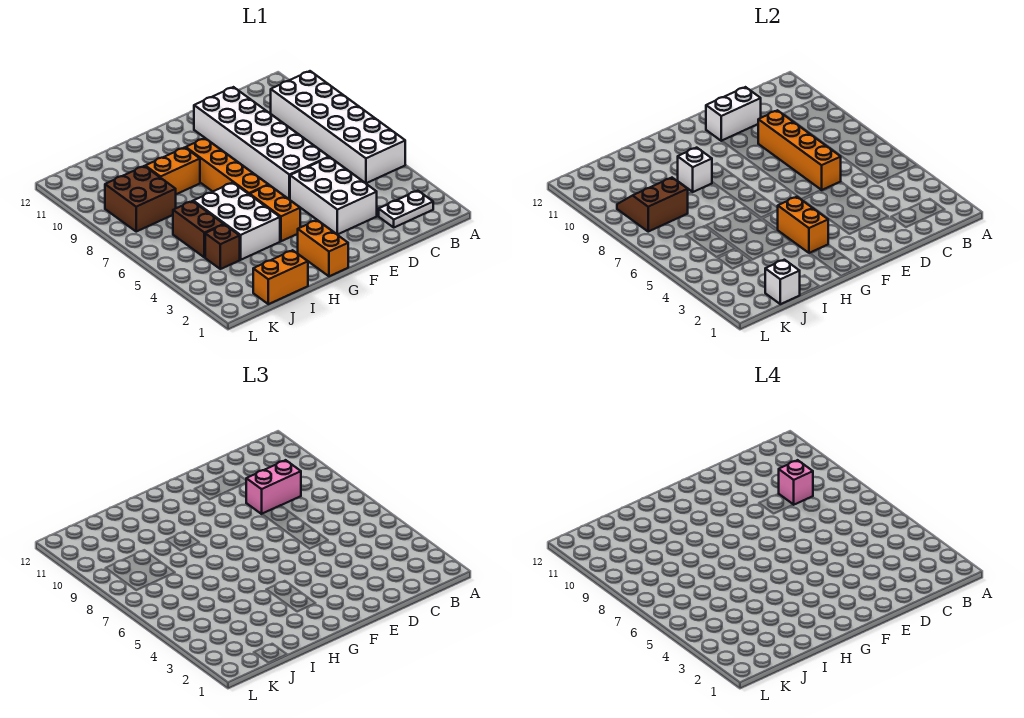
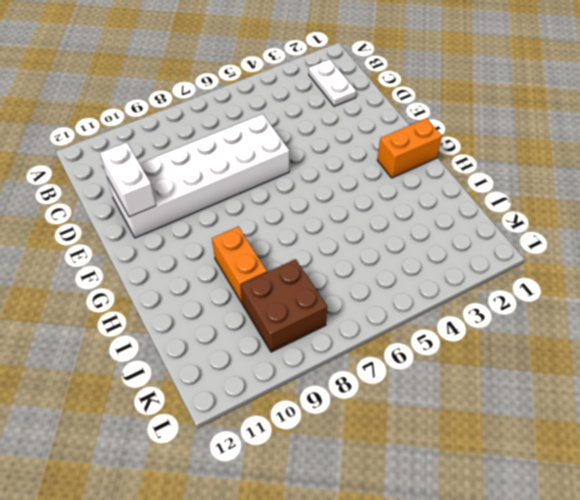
none -> white brick A5:B10 level 1
none -> white brick D3:E5 level 1
none -> orange brick G4:G5 level 1

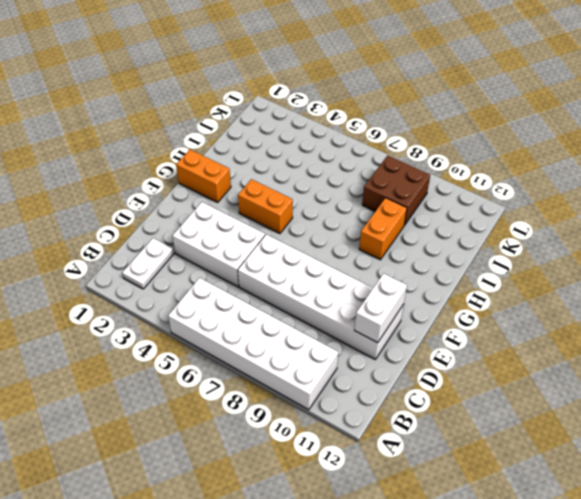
none -> orange brick G6:G9 level 1
none -> white brick H4:I6 level 1
none -> orange brick I1:J1 level 1

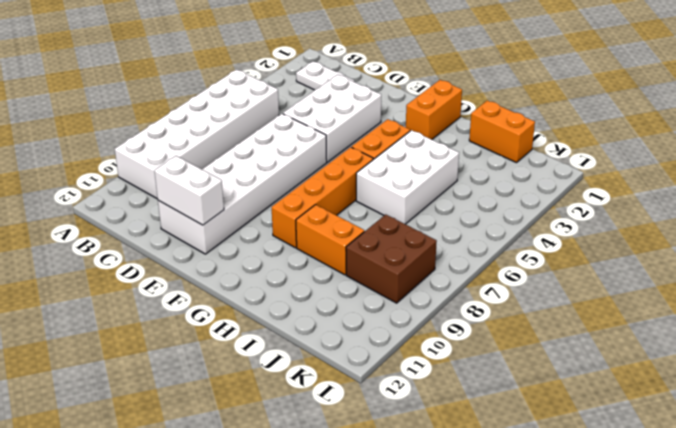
none -> brown brick J4 level 1
none -> brown brick J5:J6 level 1
none -> orange brick D6:D9 level 2

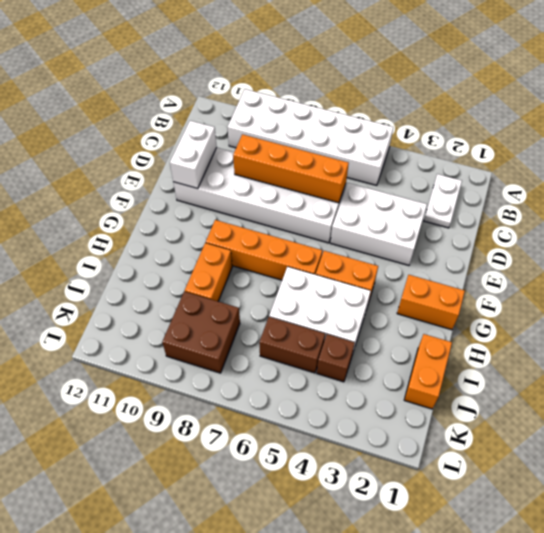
none -> orange brick G3:G4 level 2
none -> white brick H9 level 2
none -> white brick J1 level 2

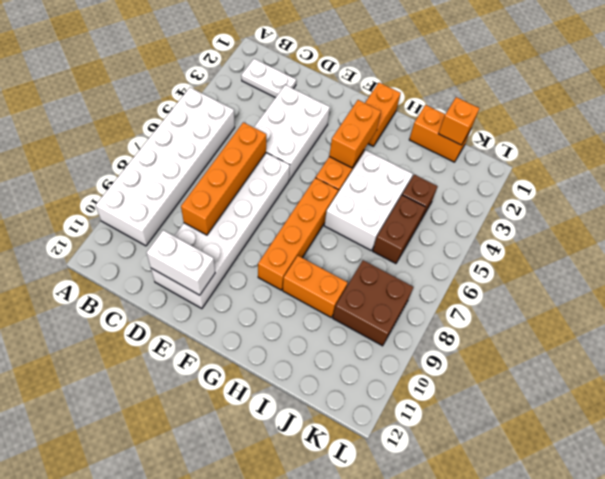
orange brick J1 level 2 -> white brick J1 level 2
none -> white brick H9 level 2
none -> brown slope J8:K9 level 2 top 8
none -> pink brick C9:D9 level 3

